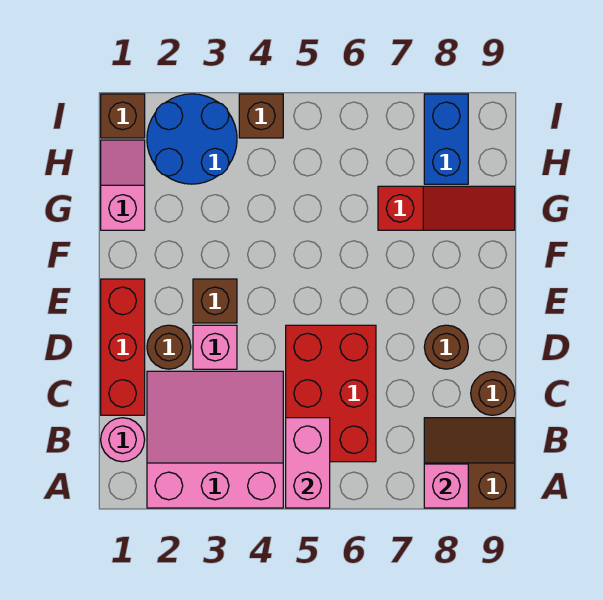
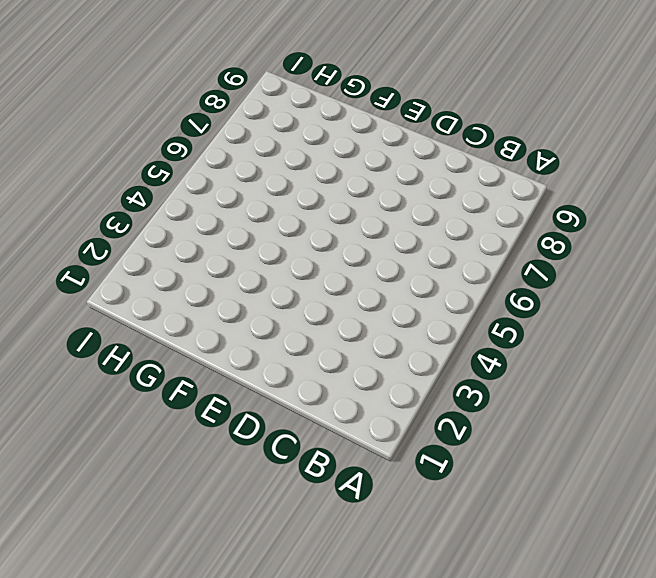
none -> pink slope A2:C4 level 1 top A
none -> brown slope A8:B9 level 1 top A
none -> pink round brick B1 level 1

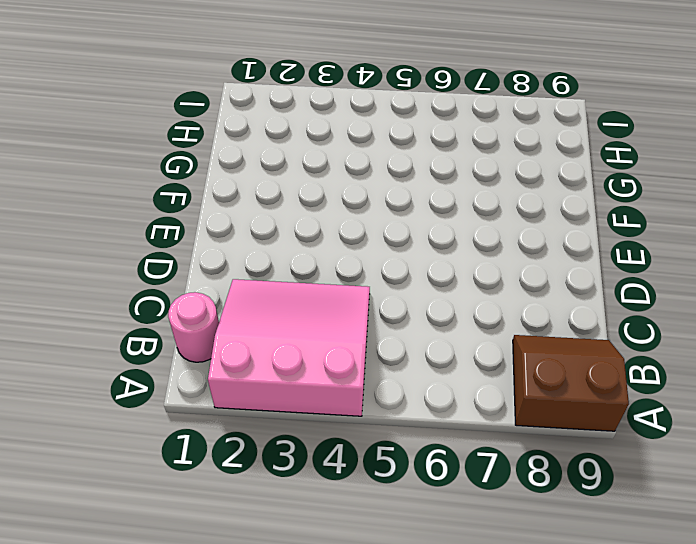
none -> red brick B5:D6 level 1
none -> red brick C1:E1 level 1
none -> brown round brick C9 level 1

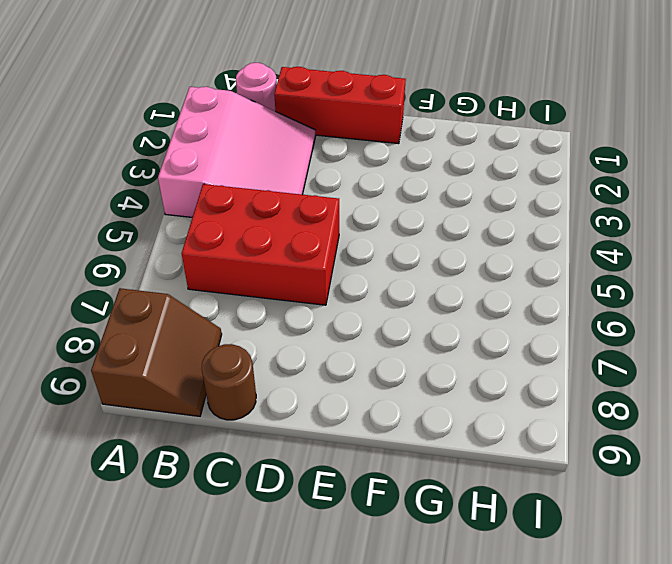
none -> brown round brick D2 level 1
none -> pink brick D3 level 1
none -> brown round brick D8 level 1

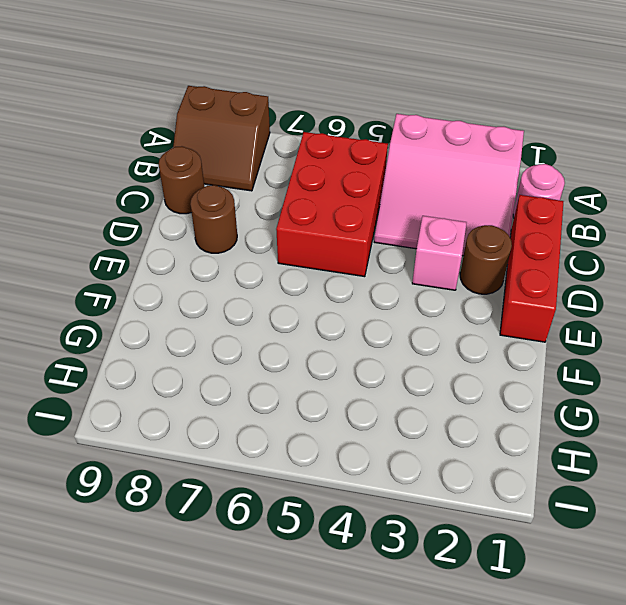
none -> brown brick E3 level 1
none -> pink slope G1:H1 level 1 top G
none -> red slope G7:G9 level 1 top 7

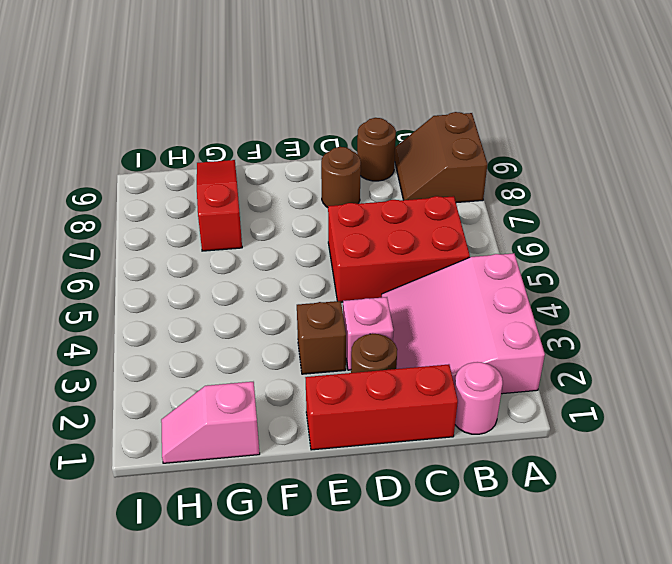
none -> blue round brick H2:I3 level 1
none -> blue brick H8:I8 level 1
none -> brown brick I1 level 1

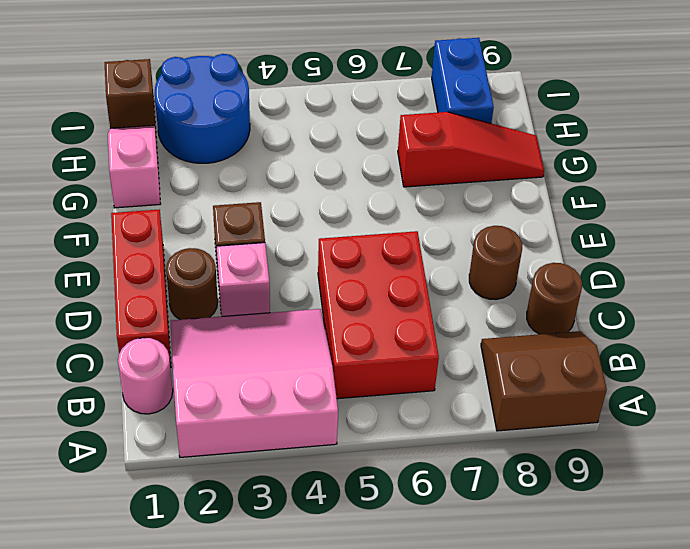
none -> brown brick I4 level 1
none -> pink brick A5:B5 level 2
none -> pink brick A8 level 2

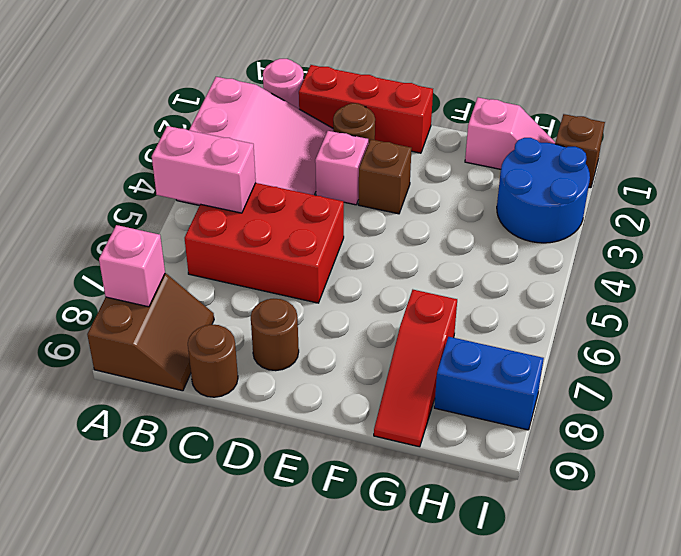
none -> brown brick I4 level 1

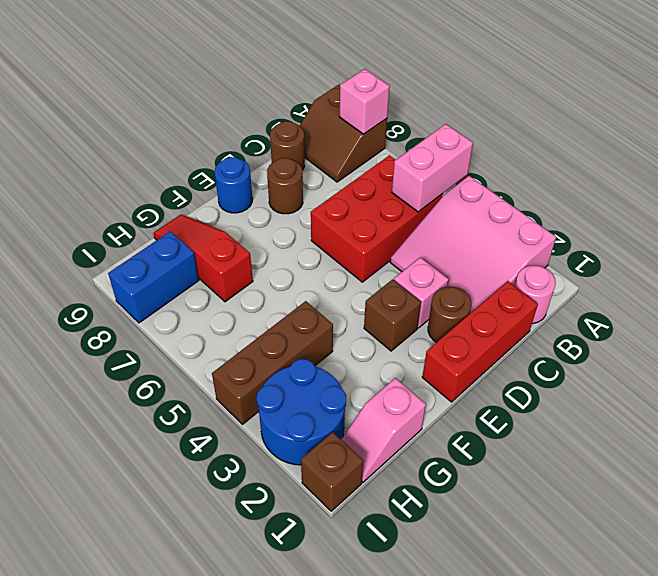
blue round brick E9 level 1 -> none
brown brick G4:I4 level 1 -> brown brick I4 level 1

